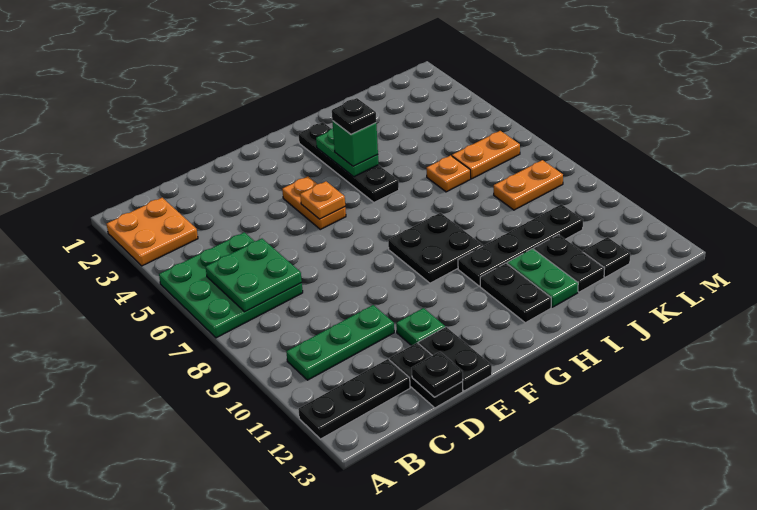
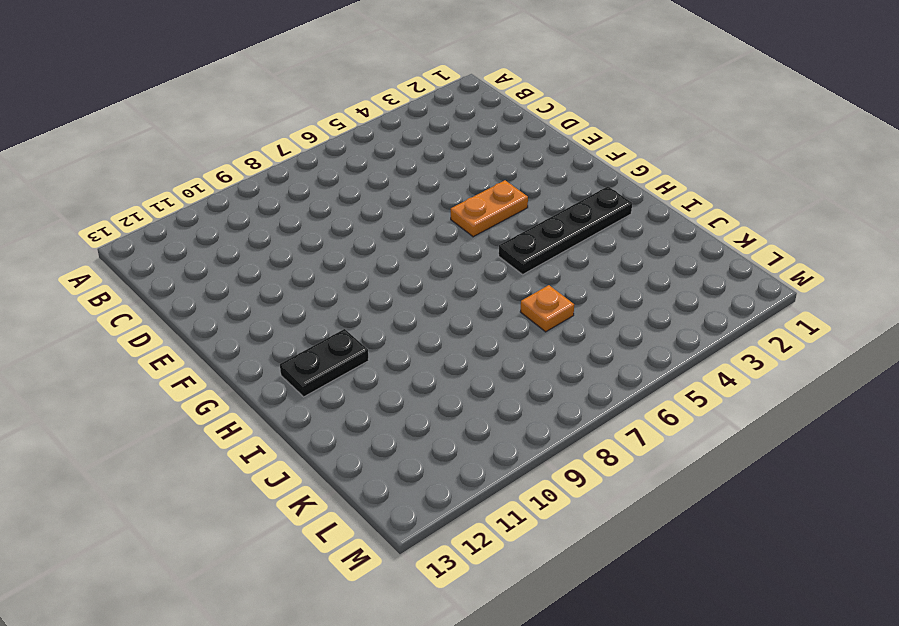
none -> orange plate A2:B3 level 1
none -> green plate A5:C7 level 1
none -> black plate A12:C12 level 1

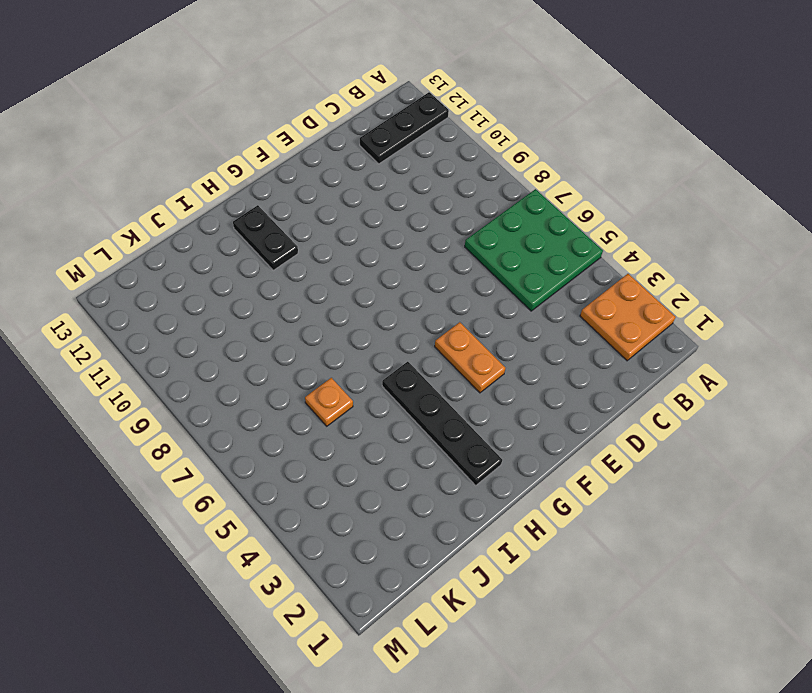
none -> green plate B10:D10 level 1
none -> black plate D12:D13 level 1
none -> green plate E11 level 1

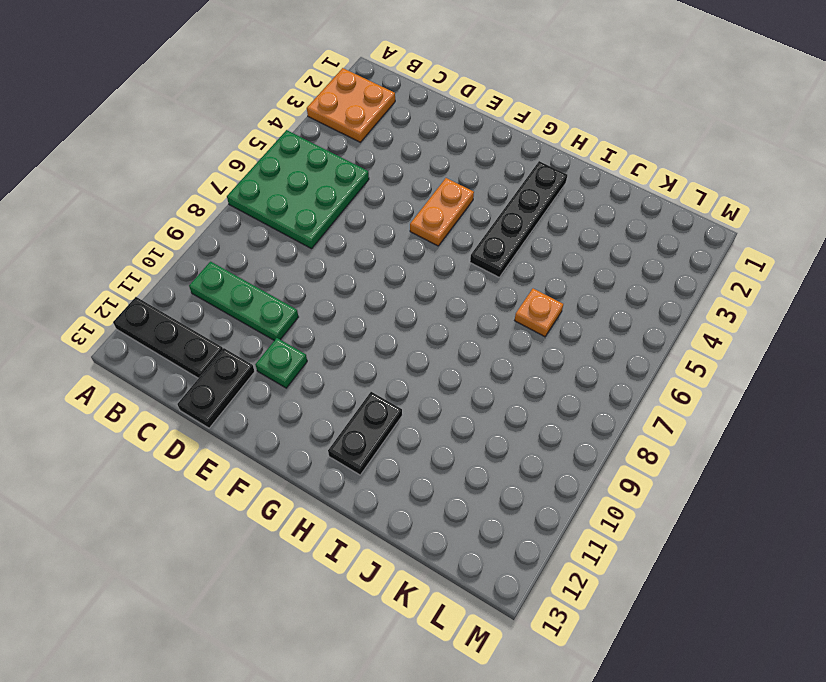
none -> black plate E12:E13 level 1
none -> black plate G8:H9 level 1
none -> black plate H10:K10 level 1

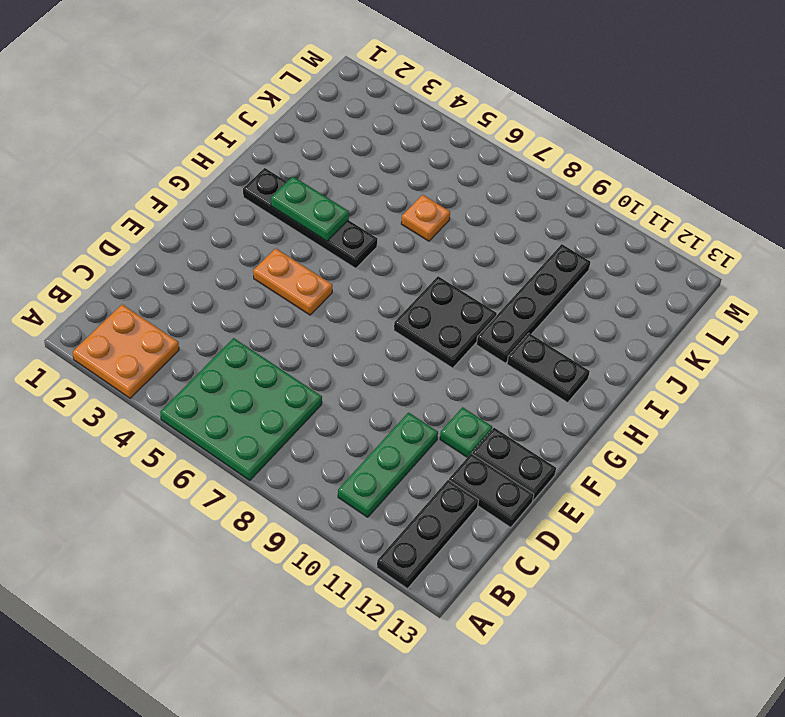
none -> green plate I11:I12 level 1
none -> black plate J11:J12 level 1
none -> orange plate K6:L6 level 1

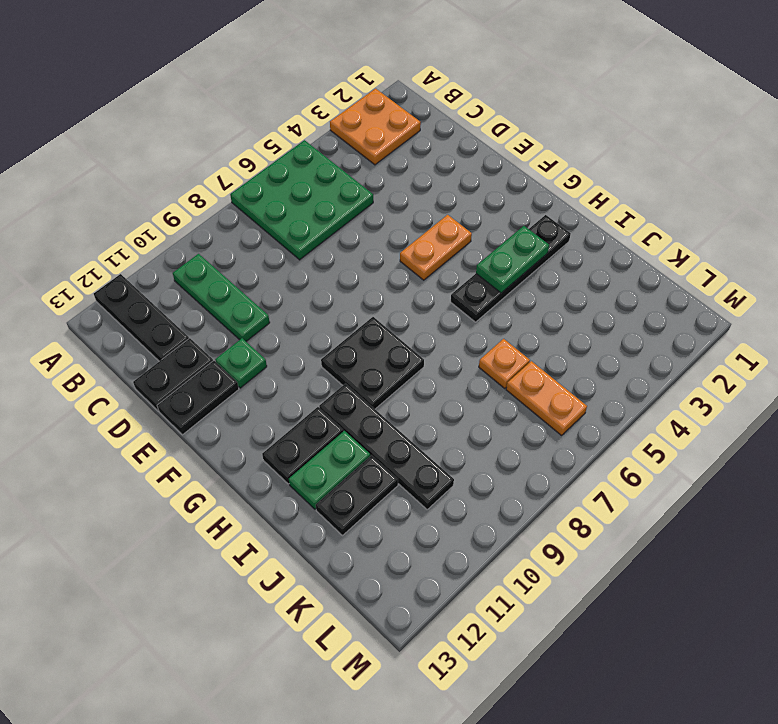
none -> orange plate K8:L8 level 1
none -> black plate K12 level 1
none -> green plate B6:C7 level 2

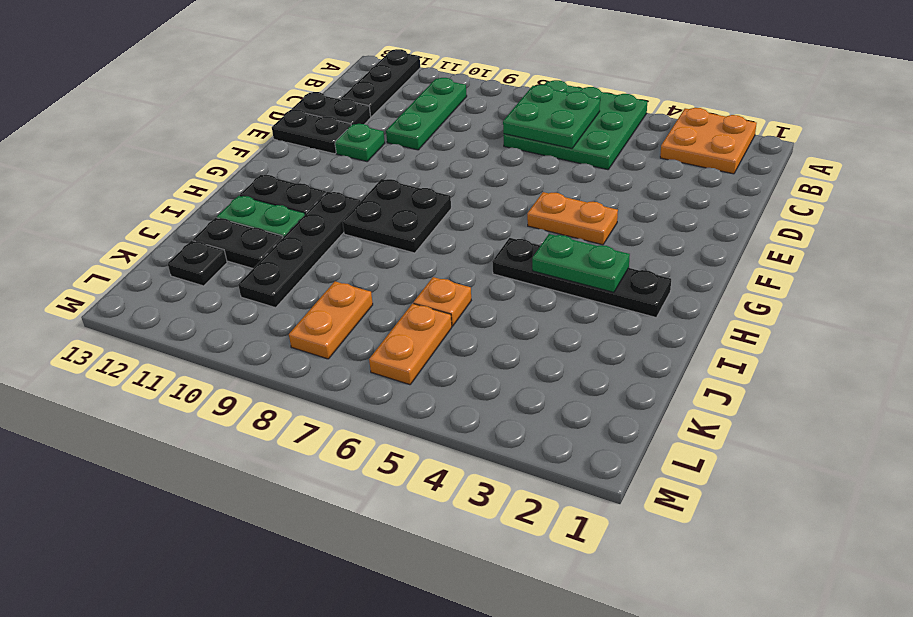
none -> black plate D13 level 2
none -> orange plate F5 level 2
none -> green brick H4 level 3

